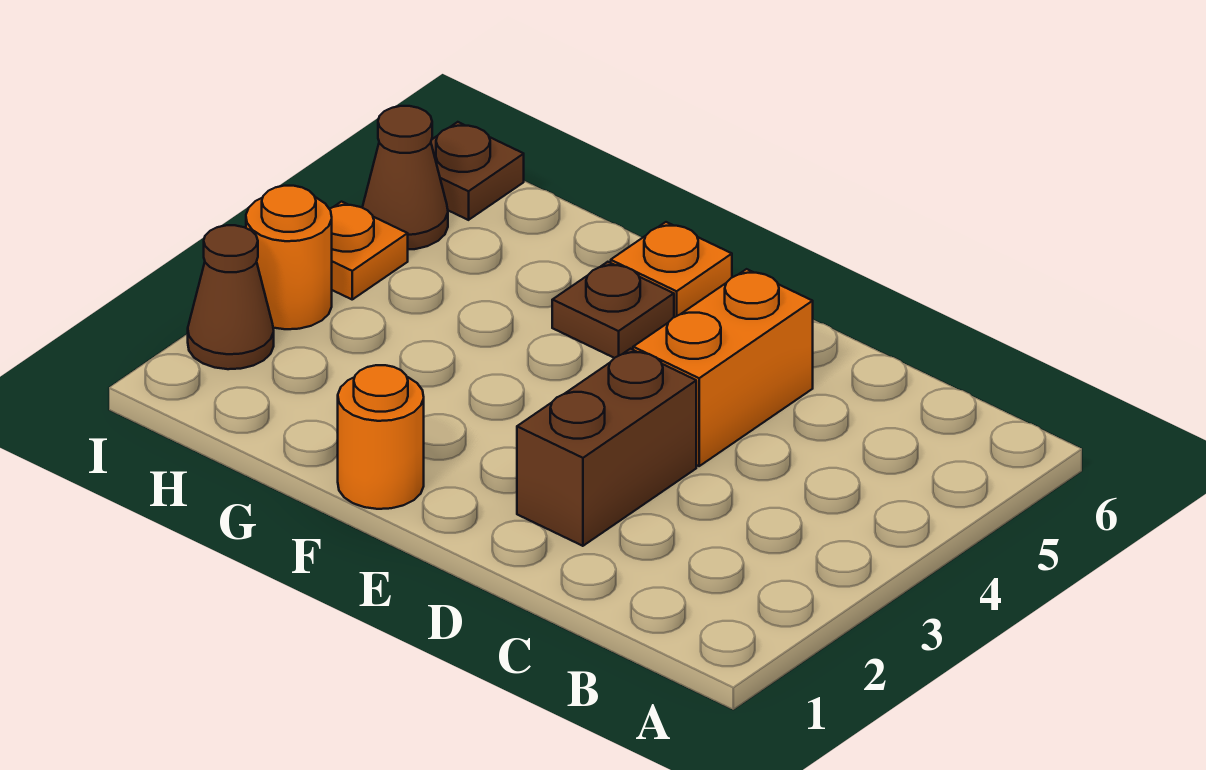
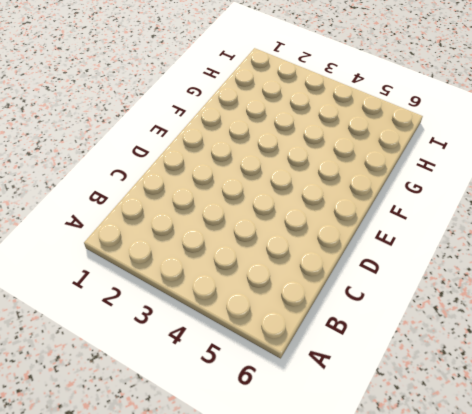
none -> brown brick D2:D3 level 1
none -> orange brick D4:D5 level 1

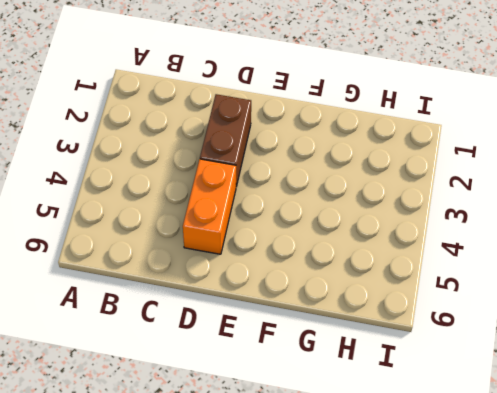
none -> orange round brick F1 level 1
none -> brown plate F5 level 1

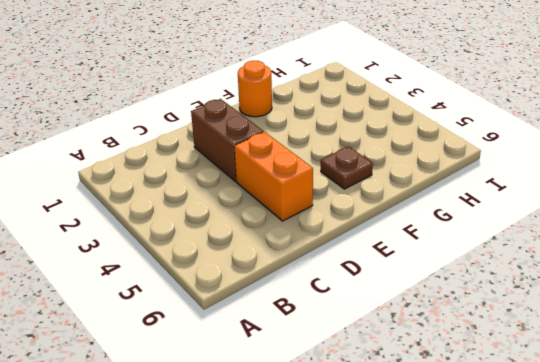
none -> orange plate F6 level 1
none -> brown cone I2 level 1

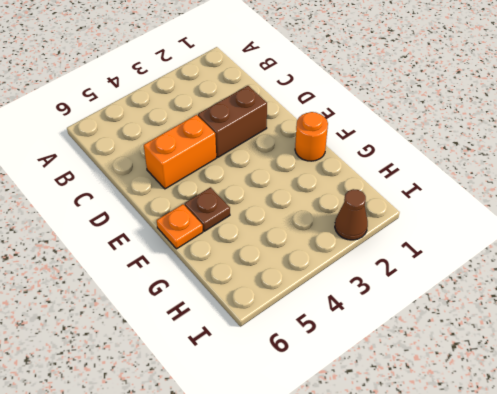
none -> orange round brick I3 level 1
none -> orange plate I4 level 1

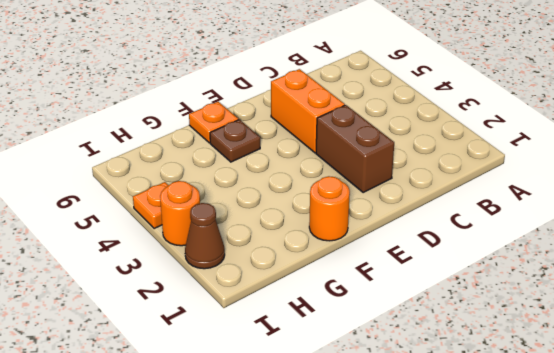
none -> brown cone I5 level 1
none -> brown plate I6 level 1

